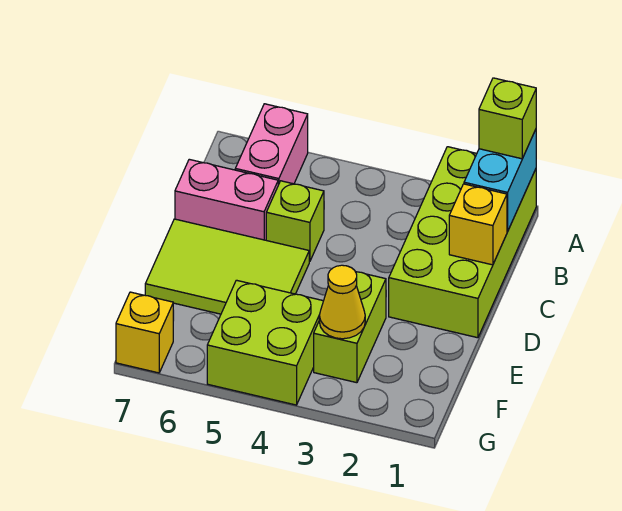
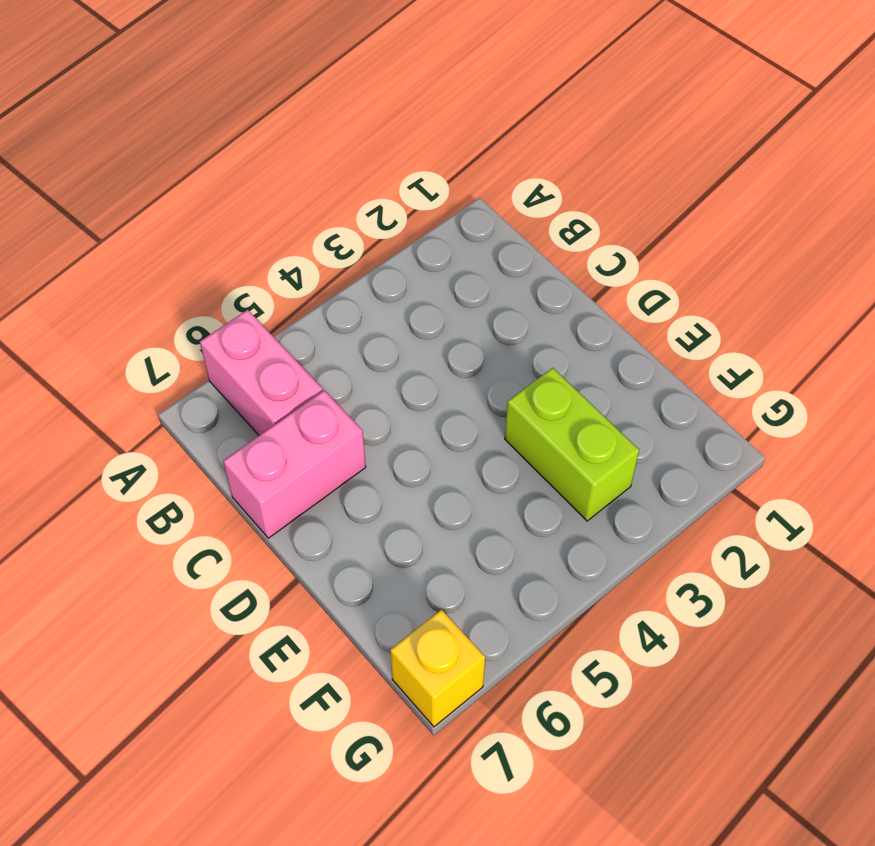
none -> lime brick A1:D2 level 1
none -> lime brick C5 level 1
none -> lime tile D5:E7 level 1

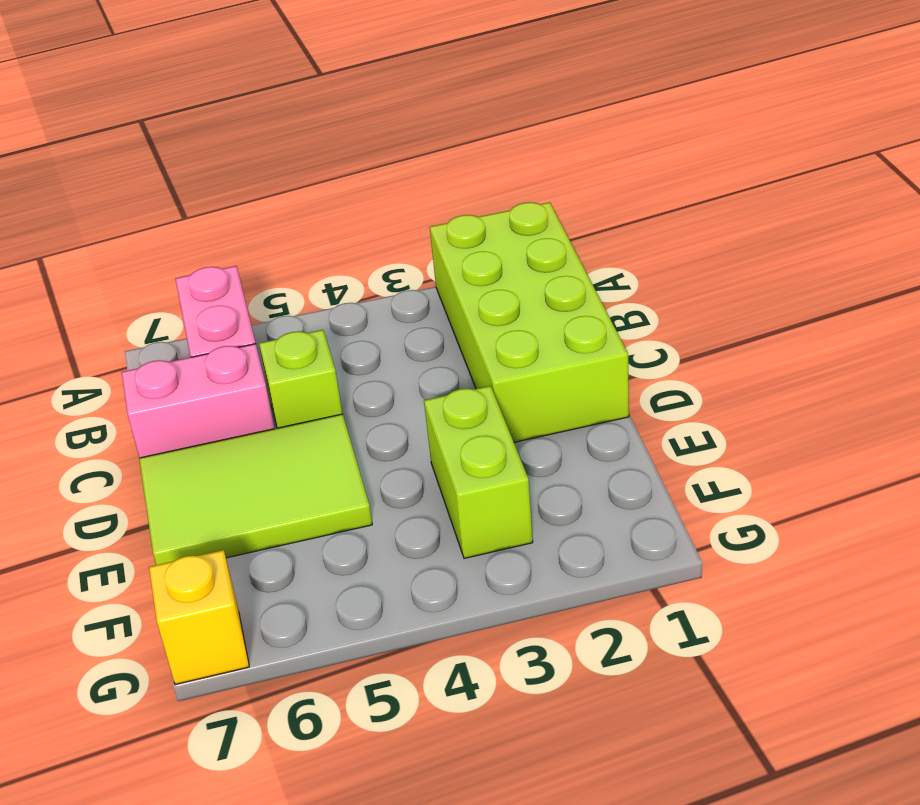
none -> lime brick F4:G5 level 1
none -> cyan brick A1:B1 level 2
none -> yellow brick C1 level 2

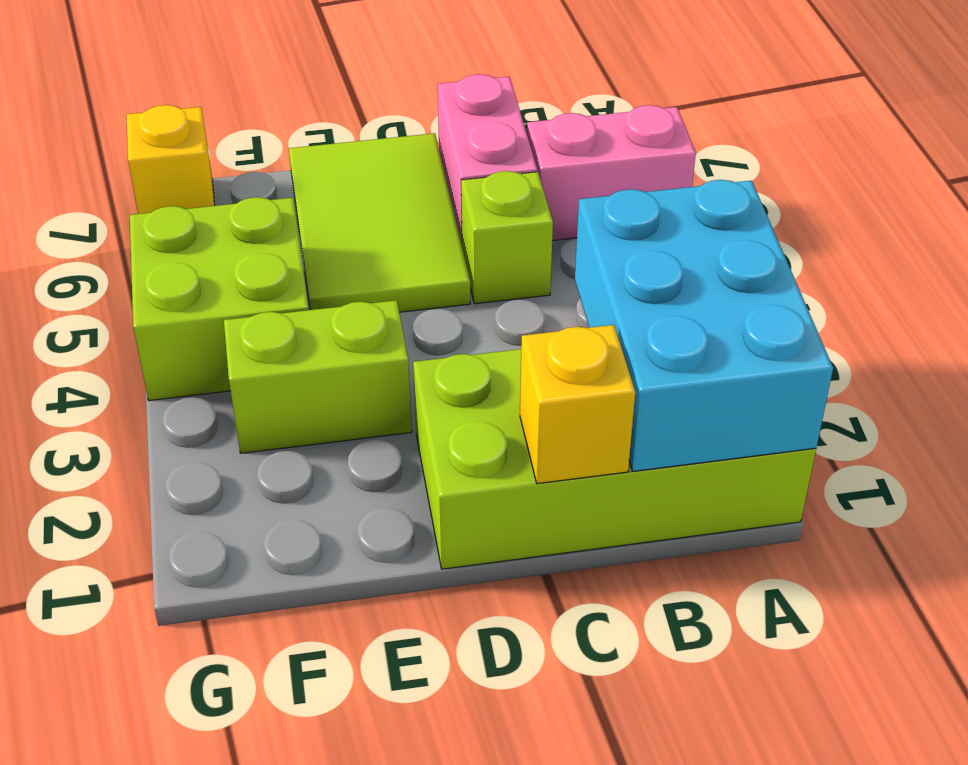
cyan brick A1:B3 level 2 -> cyan brick A1:B1 level 2
none -> yellow cone F3 level 2
none -> lime brick A1 level 3

